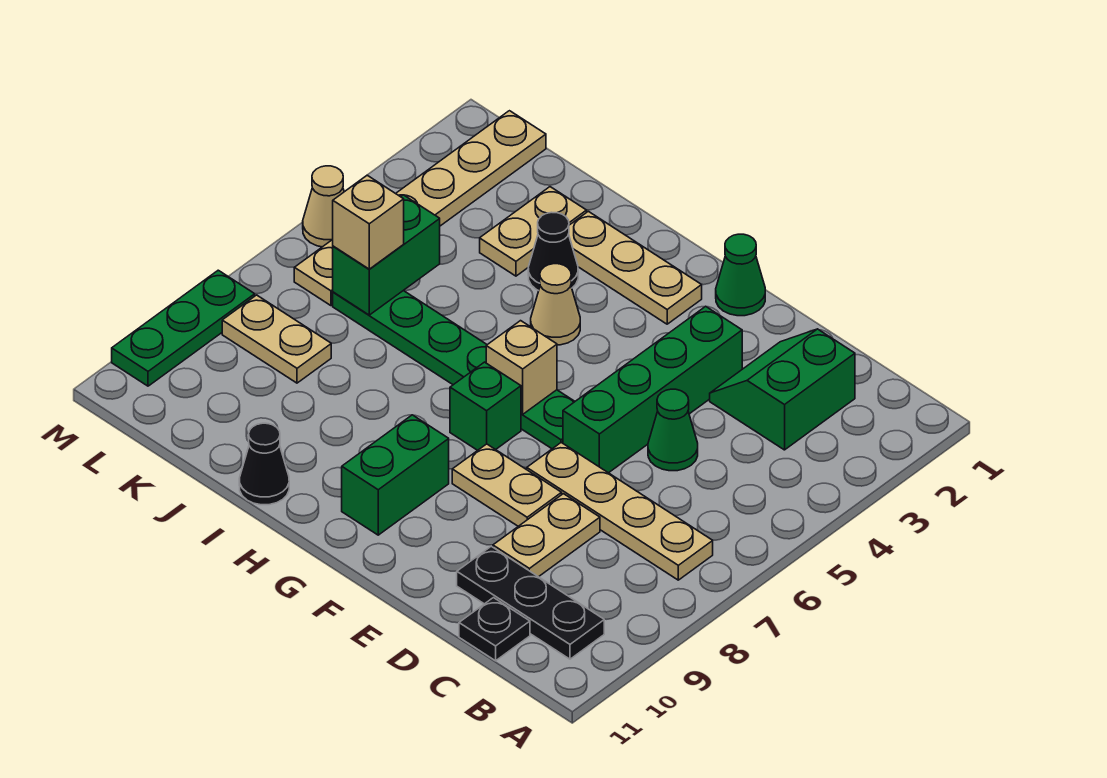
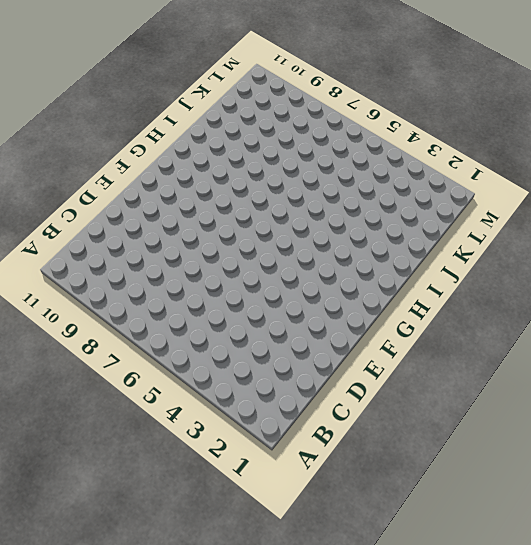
none -> tan plate B7:E7 level 1
none -> black plate B10:D10 level 1
none -> green slope C2:D3 level 1 top C

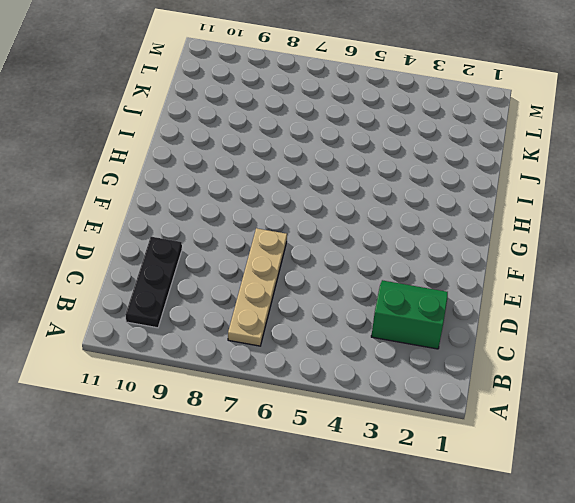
none -> black plate C11 level 1
none -> green cone D5 level 1
none -> tan plate D8:D9 level 1

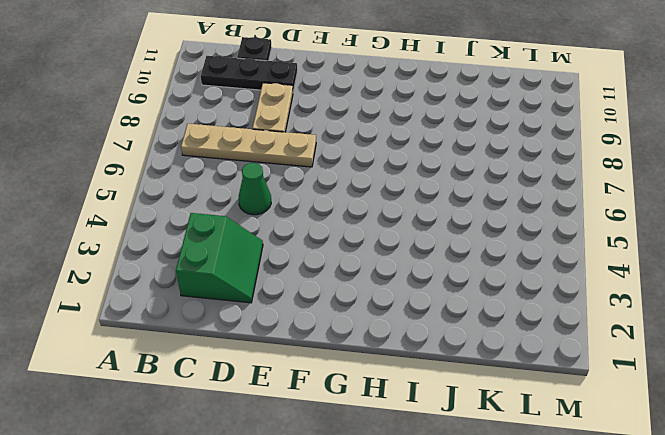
none -> green brick E3:E6 level 1
none -> tan plate E8:F8 level 1
none -> green cone F1 level 1

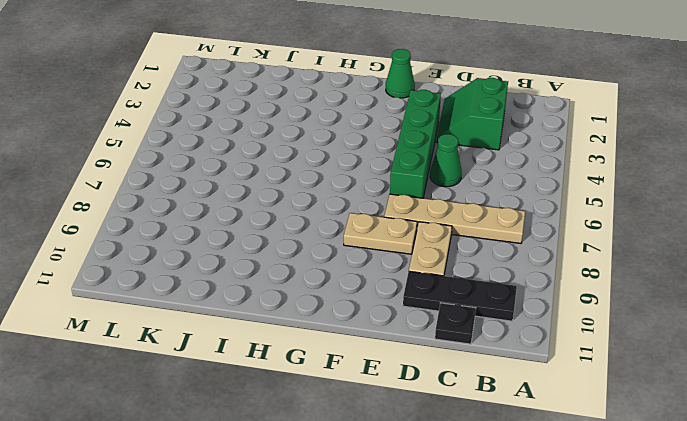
none -> green plate F6:K6 level 1
none -> tan plate G2:I2 level 1
none -> green brick G7 level 1

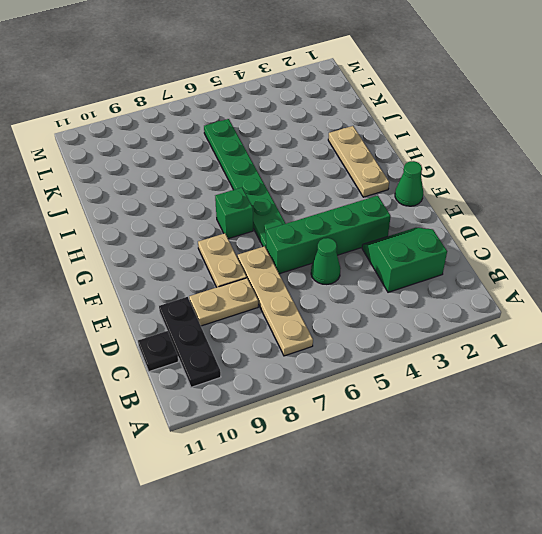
none -> green brick G9:G10 level 1
none -> tan cone H4 level 1
none -> black cone I3 level 1

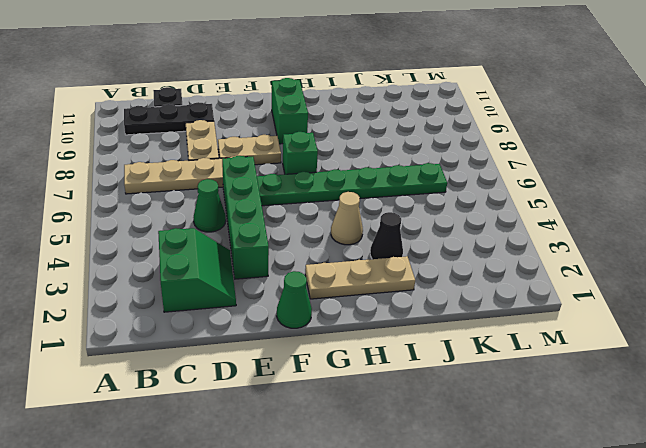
none -> black cone I11 level 1
none -> tan plate J2:J3 level 1
none -> tan plate K8:L8 level 1

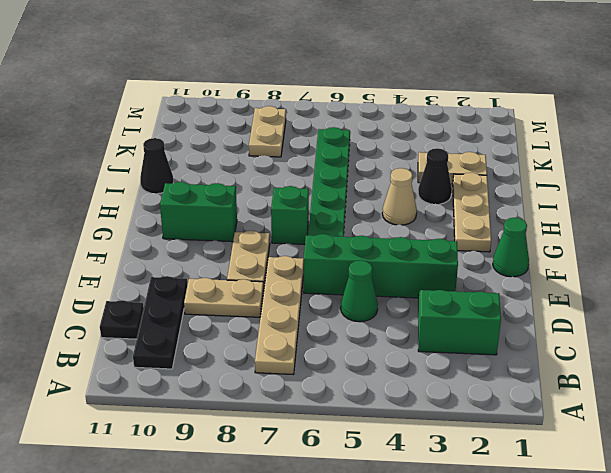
none -> tan plate L1:L6 level 1
none -> tan cone M5 level 1
none -> green plate M8:M10 level 1

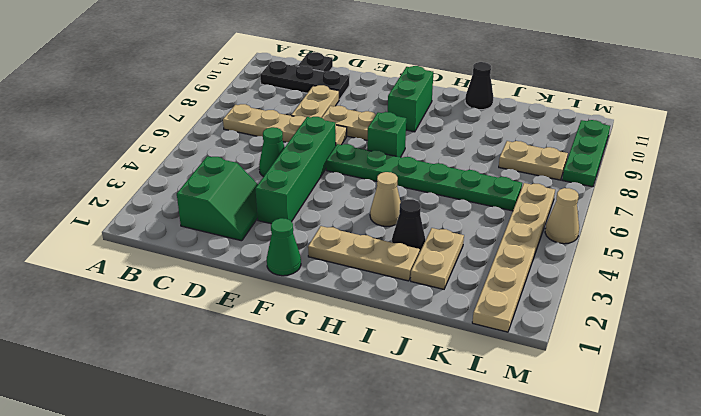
none -> tan brick G6 level 2
none -> green brick K5:K6 level 2
none -> tan brick K6 level 3

